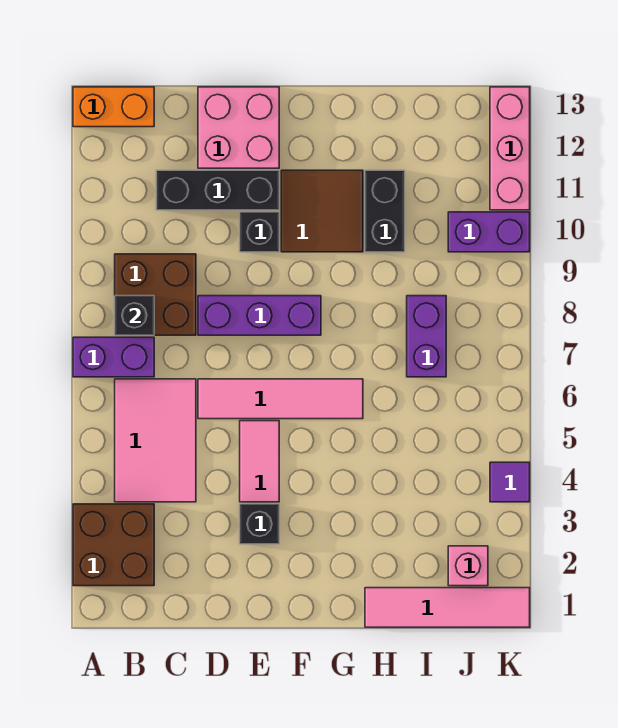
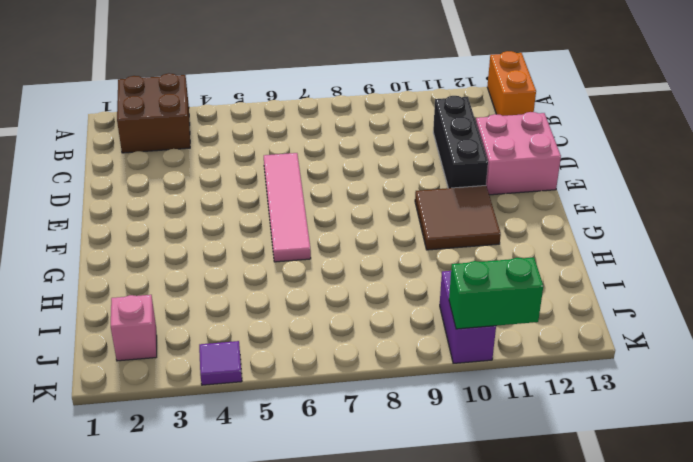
green brick K10:K11 level 2 -> none
none -> purple brick A7:B7 level 1
none -> pink tile B4:C6 level 1
none -> brown brick B8:C9 level 1

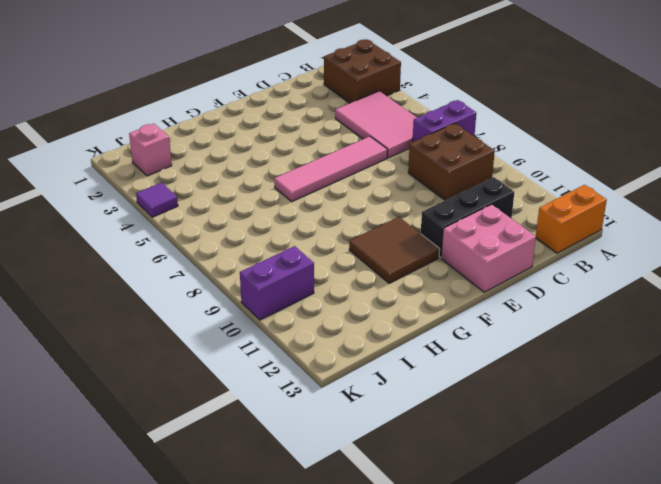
none -> purple brick D8:F8 level 1
none -> black brick E3 level 1
none -> pink tile E4:E5 level 1

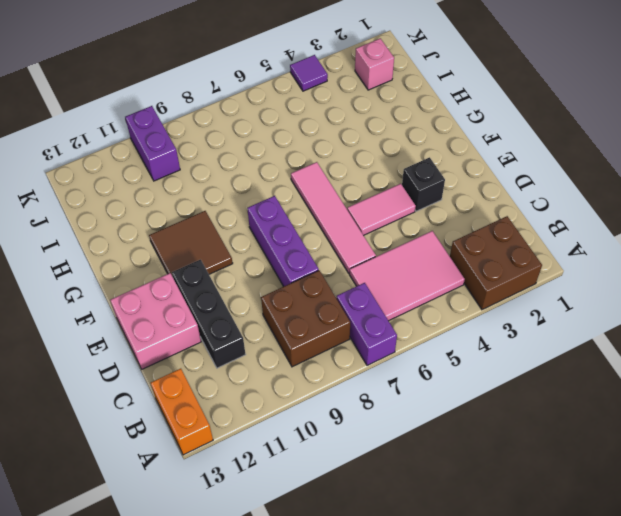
none -> black brick E10 level 1
none -> pink tile H1:K1 level 1
none -> black brick H10:H11 level 1

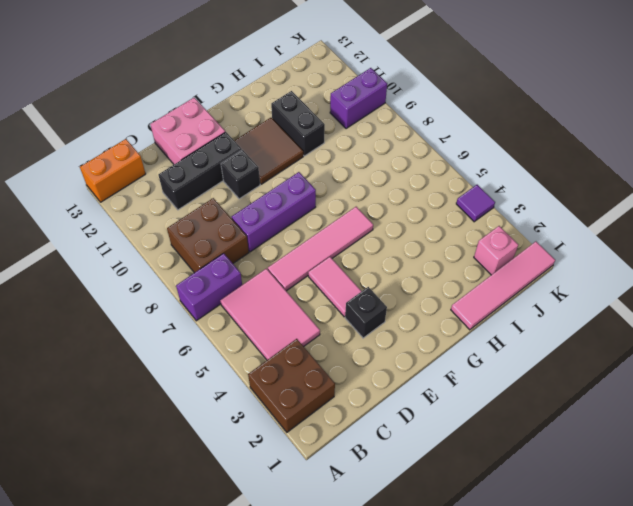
none -> purple brick I7:I8 level 1
none -> pink brick K11:K13 level 1
none -> black brick B8 level 2

